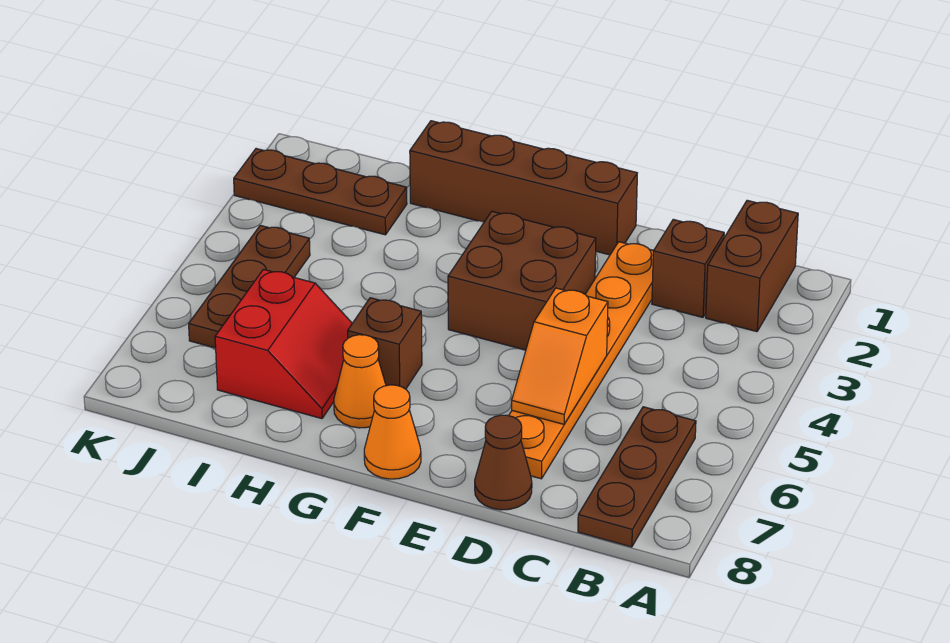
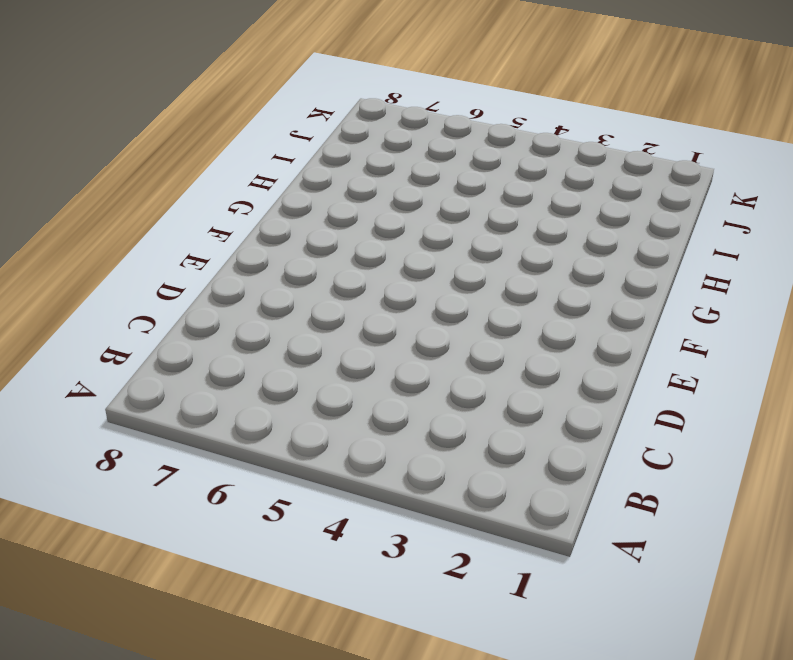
none -> brown brick B1:B2 level 1
none -> brown plate B6:B8 level 1
none -> brown brick C2 level 1

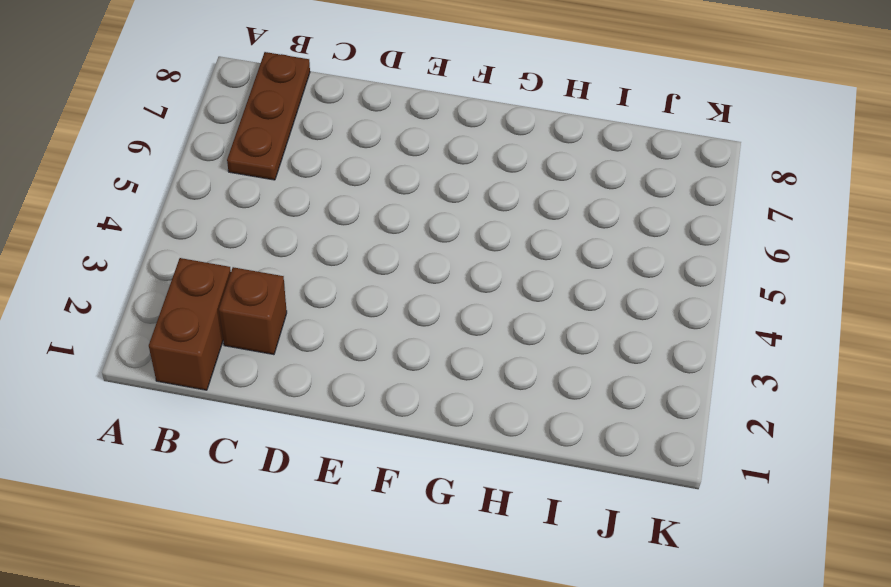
none -> orange plate D2:D7 level 1
none -> brown cone D8 level 1
none -> brown brick E1:H1 level 1

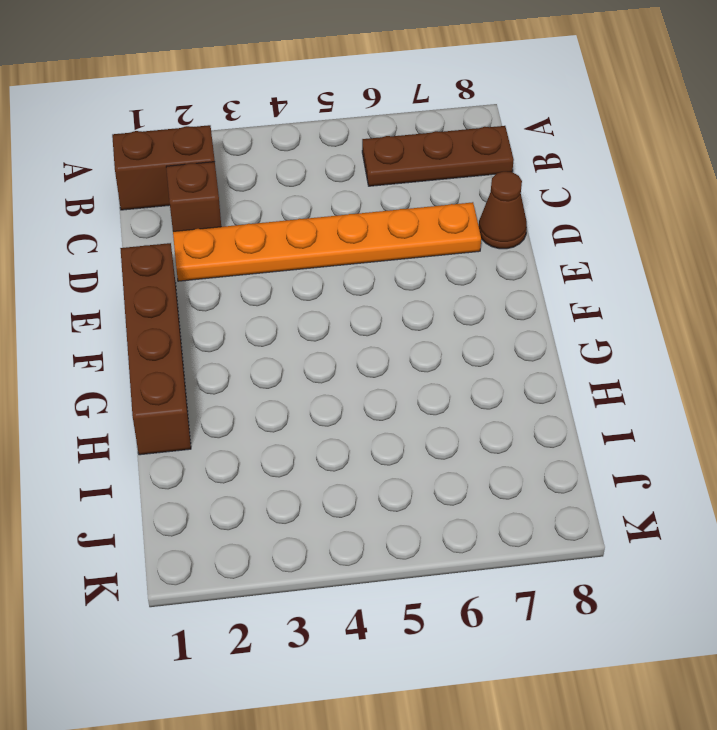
none -> brown brick E3:F4 level 1
none -> orange cone F8 level 1
none -> brown brick G6 level 1

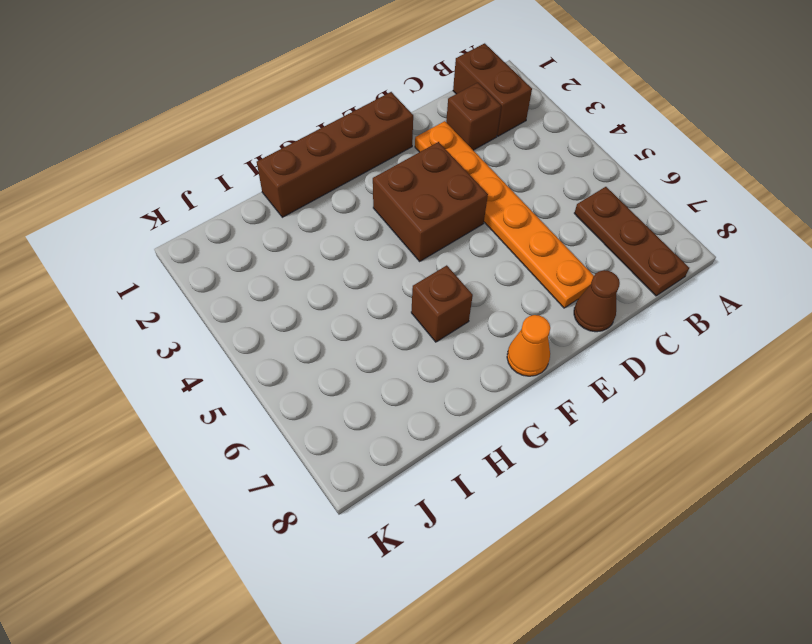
none -> orange cone G7 level 1
none -> red slope H6:I7 level 1 top I
none -> brown plate I2:K2 level 1

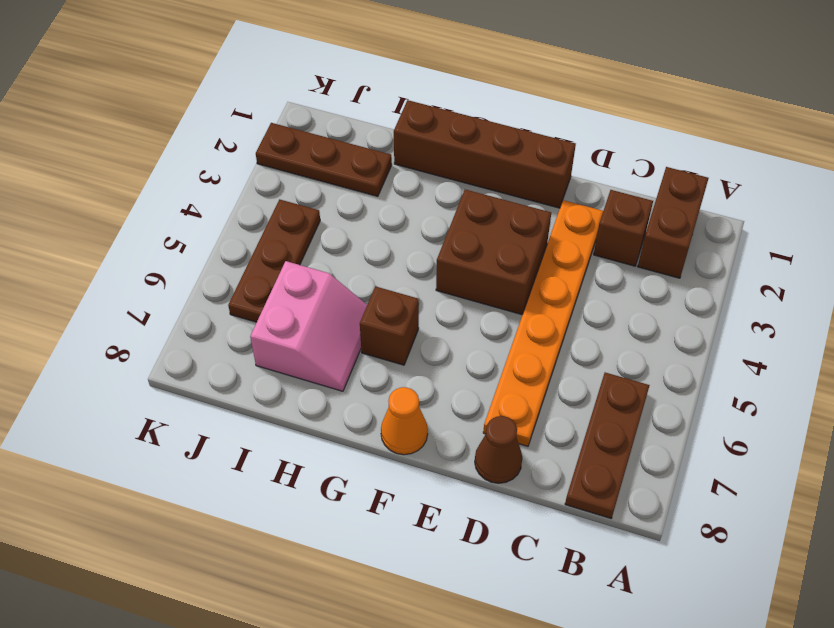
pink slope H6:I7 level 1 top I -> red slope H6:I7 level 1 top I
none -> orange cone G7 level 1
none -> orange slope D5:D6 level 2 top 5

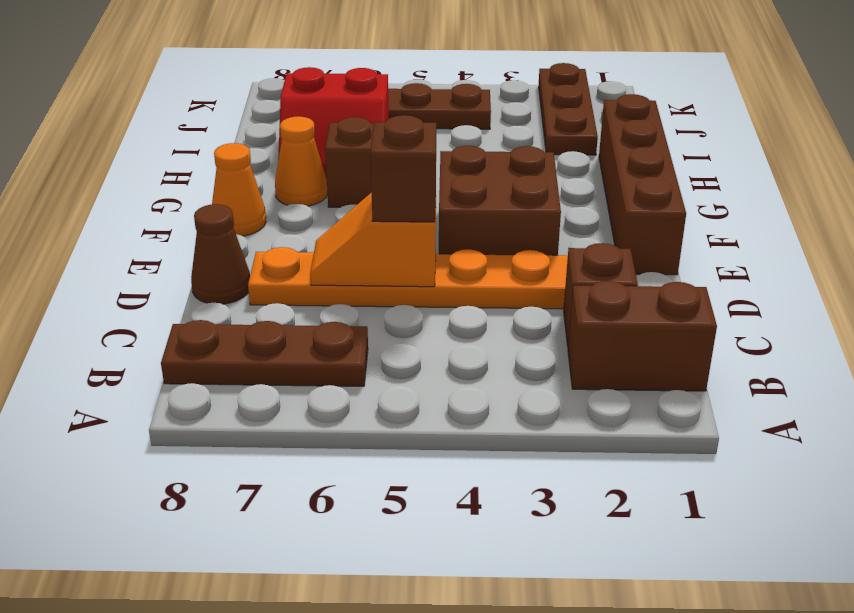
brown brick D5 level 3 -> none

